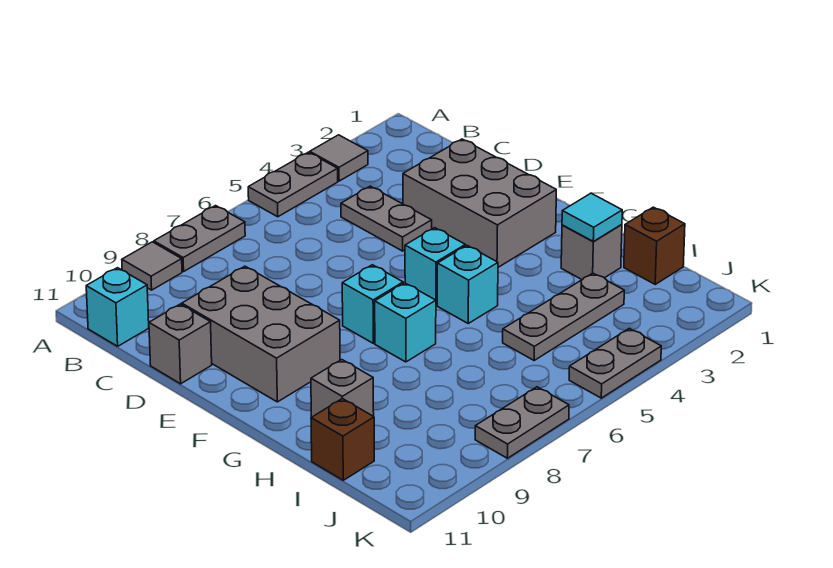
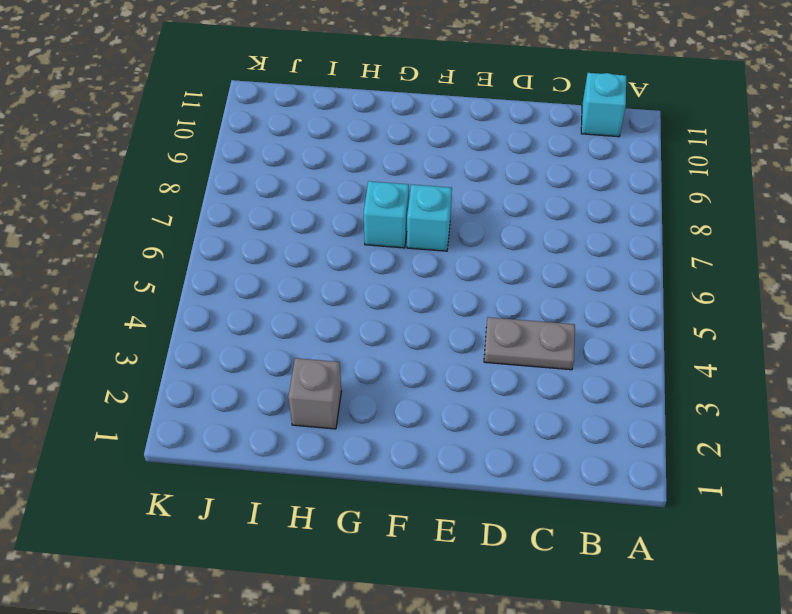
none -> grey tile A3 level 1
none -> grey plate A4:A5 level 1
none -> grey plate A7:A8 level 1

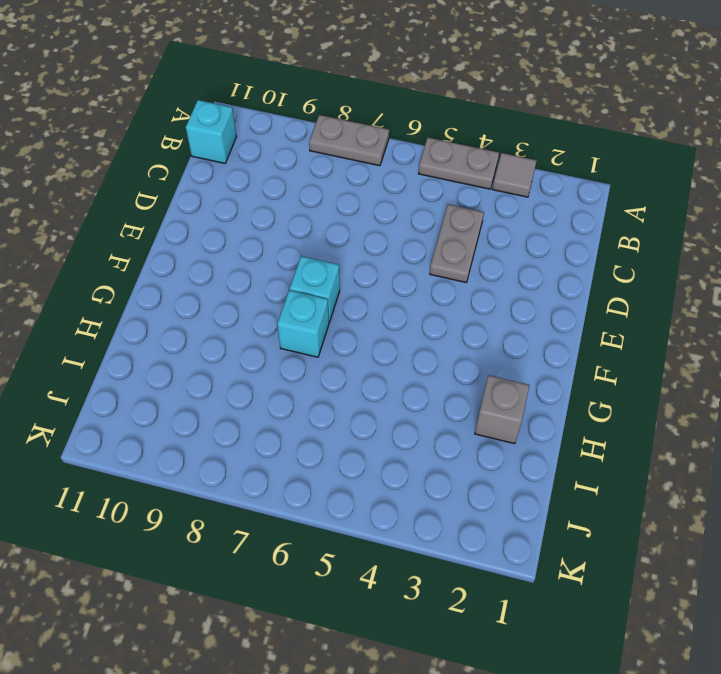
none -> grey tile A9 level 1
none -> grey brick D2:F3 level 1
none -> grey brick D9:F10 level 1

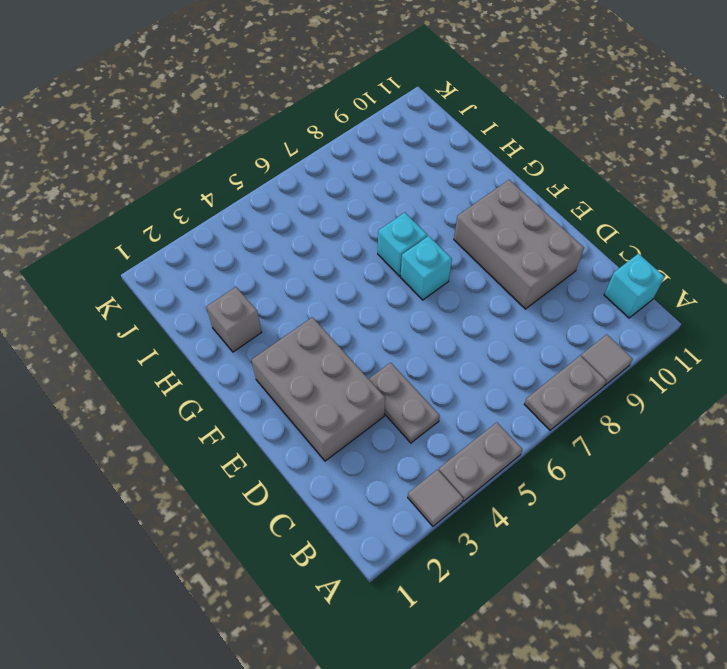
none -> grey brick D11 level 1
none -> cyan brick F5 level 1
none -> cyan brick G5 level 1

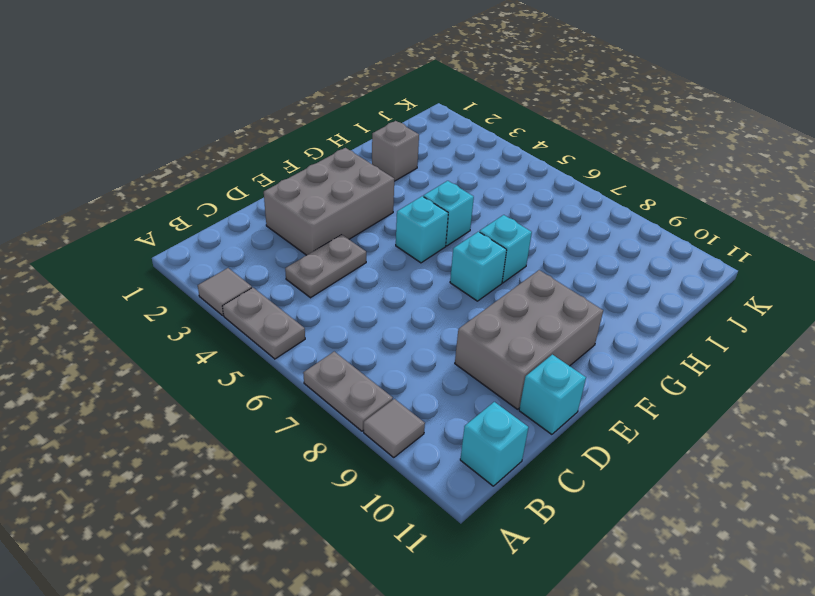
cyan brick D11 level 1 -> grey brick D11 level 1
none -> grey brick H10 level 1
none -> brown brick I1 level 1
none -> grey plate I3:I5 level 1

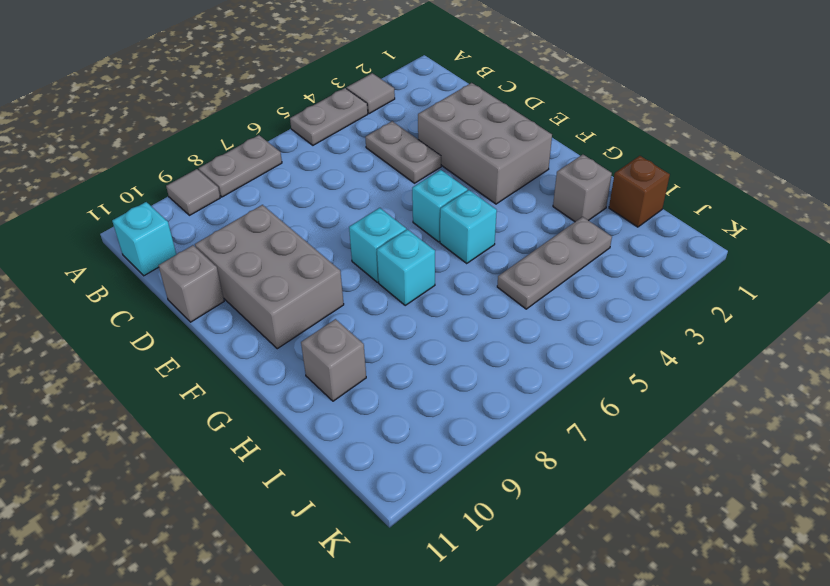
none -> brown brick I11 level 1
none -> grey plate K4:K5 level 1
none -> grey plate K7:K8 level 1

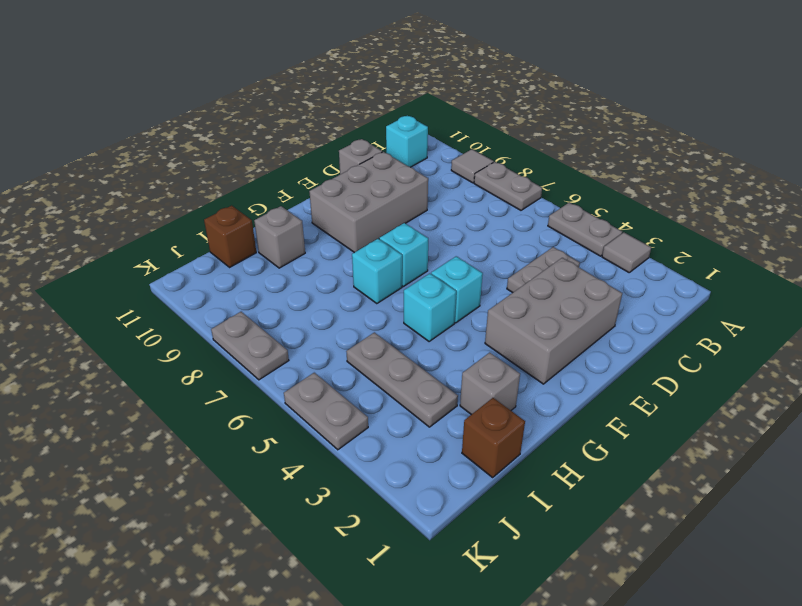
none -> cyan tile H2 level 2

